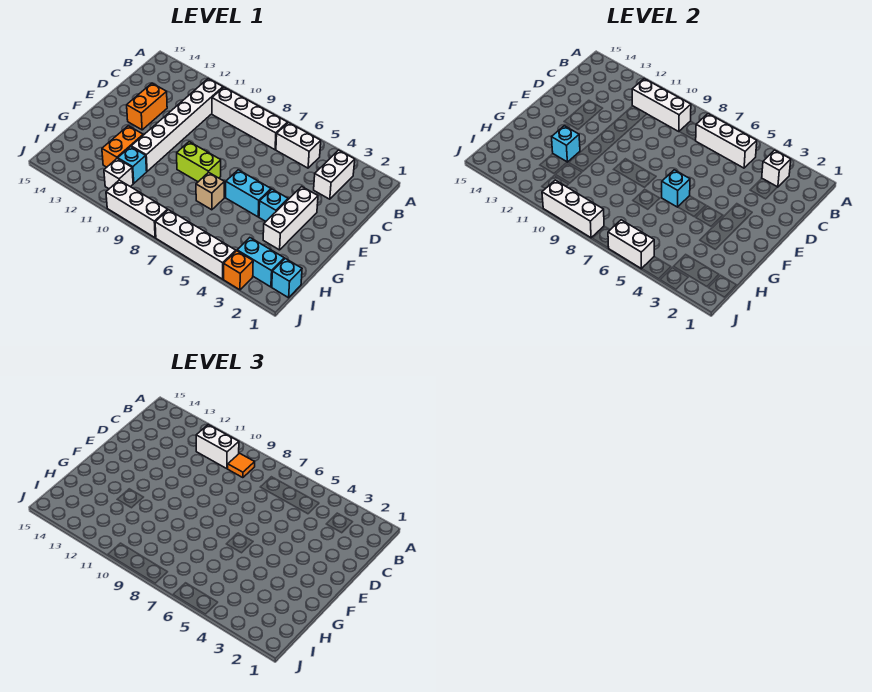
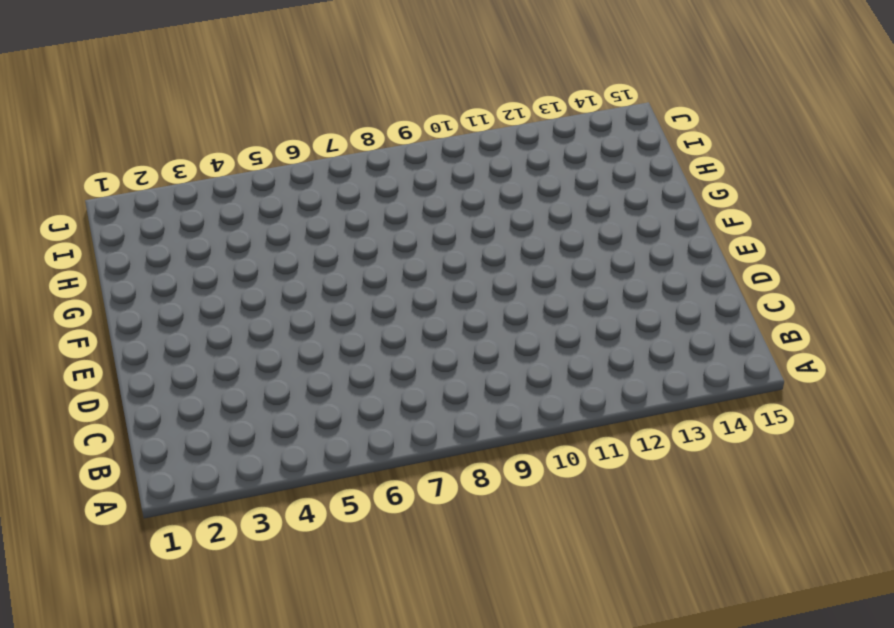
none -> white brick B3:C3 level 1
none -> white brick B5:B6 level 1
none -> white brick B7:B10 level 1

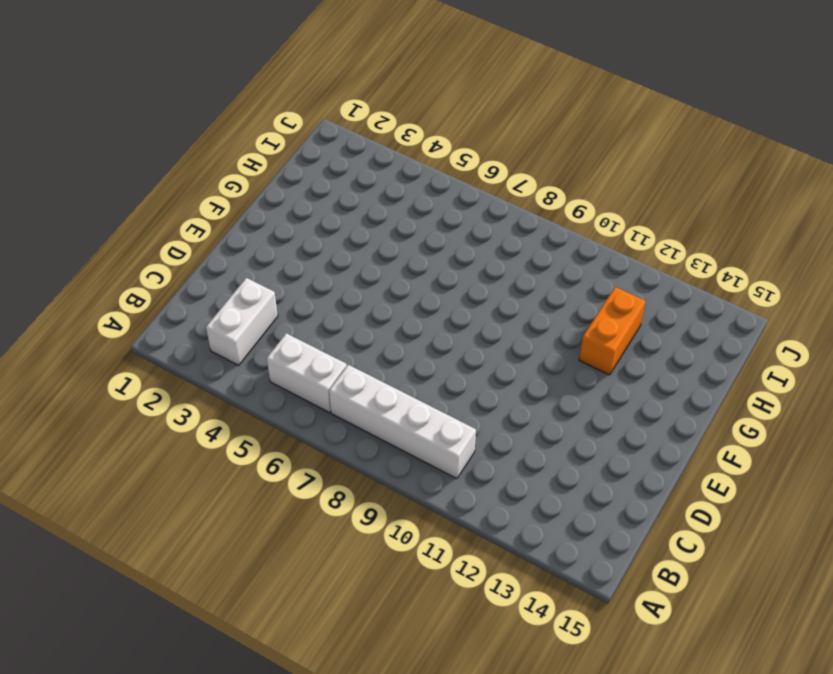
none -> white brick B11:G11 level 1
none -> orange brick D13:E13 level 1
none -> white brick E3:G3 level 1

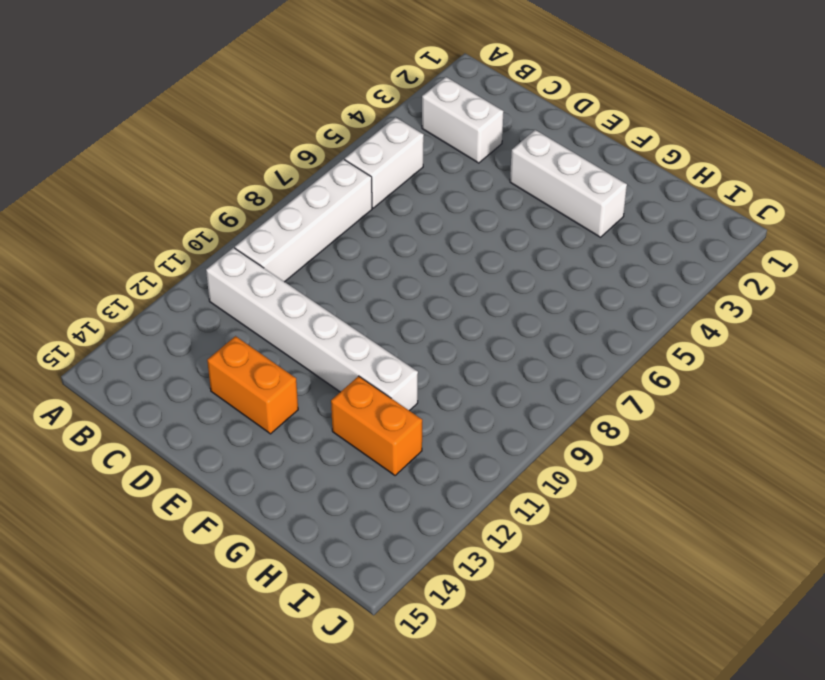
none -> cyan brick F4 level 1
none -> cyan brick F5:F6 level 1
none -> lime brick F8:F9 level 1

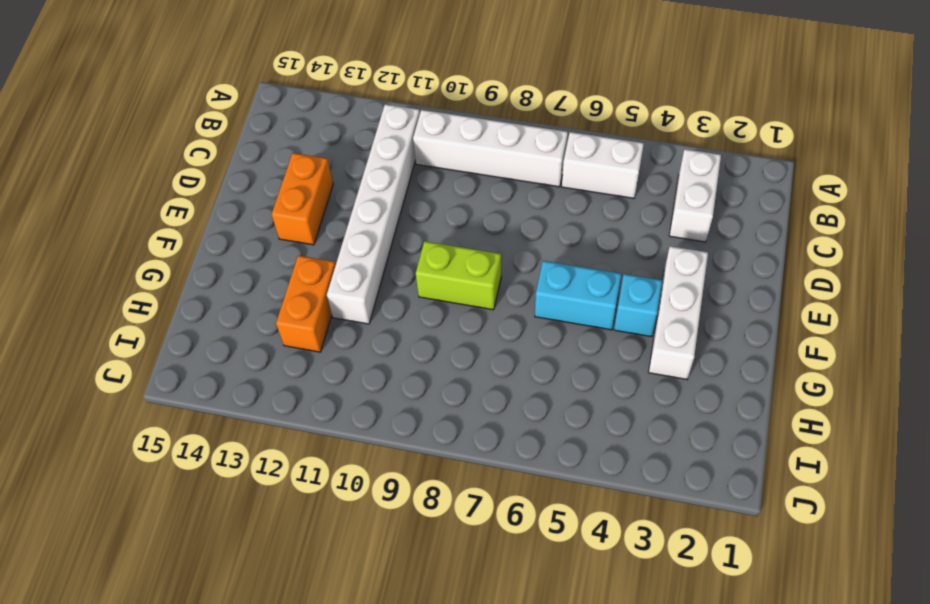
none -> tan brick G7 level 1
none -> cyan brick H11 level 1
none -> cyan brick I1 level 1

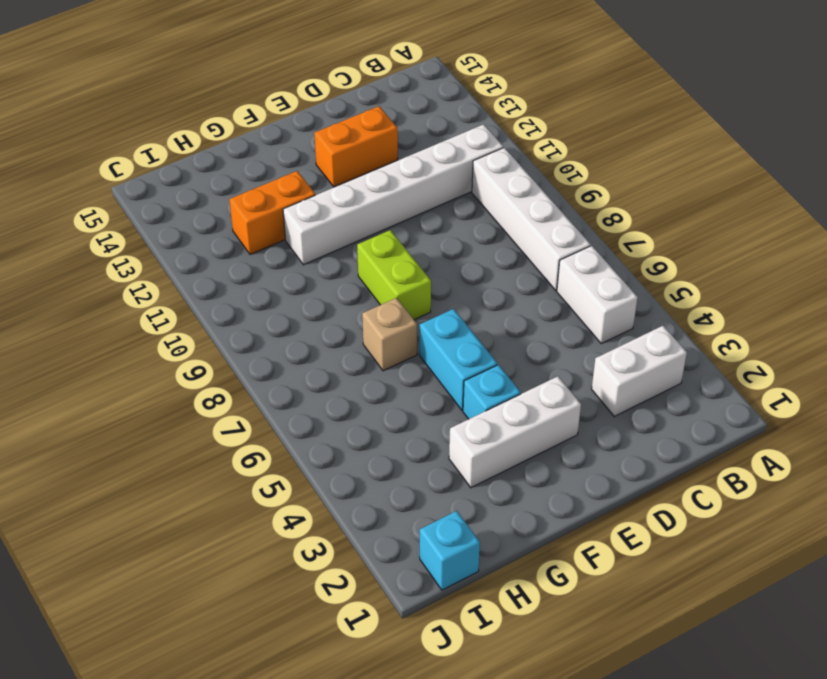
none -> cyan brick H11 level 1
none -> cyan brick I2:I3 level 1
none -> white brick I11 level 1

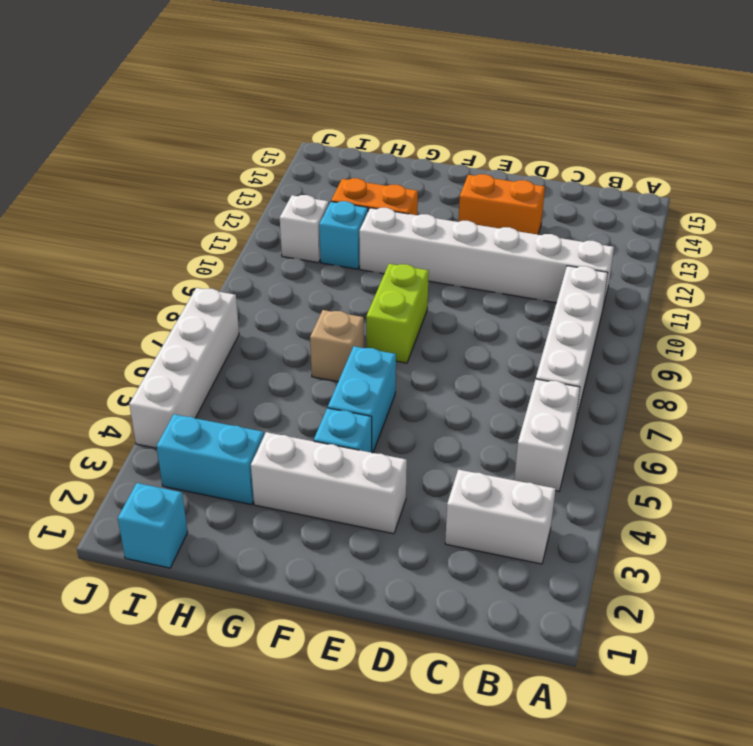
cyan brick H3:I3 level 1 -> cyan brick I2:I3 level 1
none -> orange brick J3 level 1
none -> white brick J8:J10 level 1
none -> white brick B3 level 2

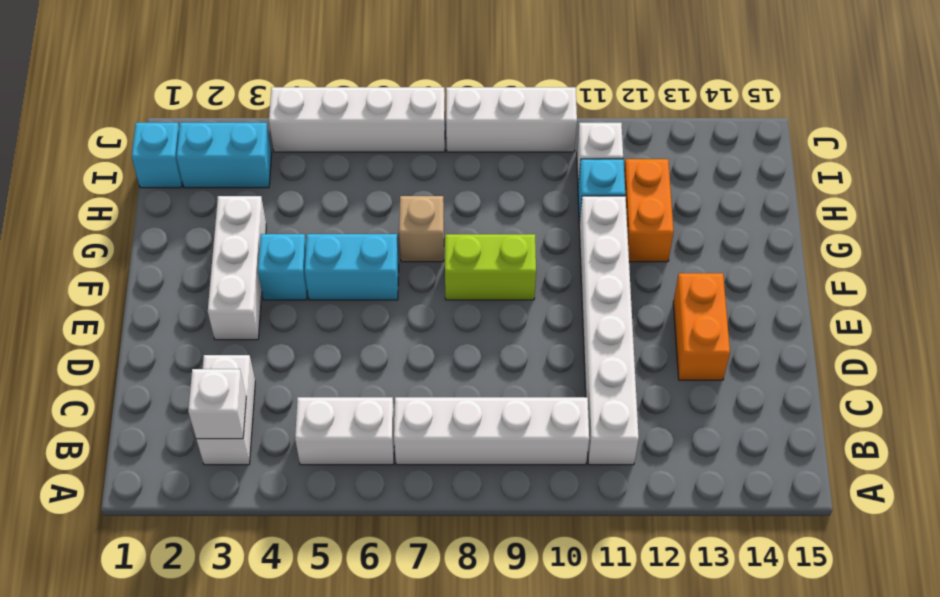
none -> orange brick J3 level 1
none -> white brick B5:B7 level 2
none -> white brick B9:B11 level 2

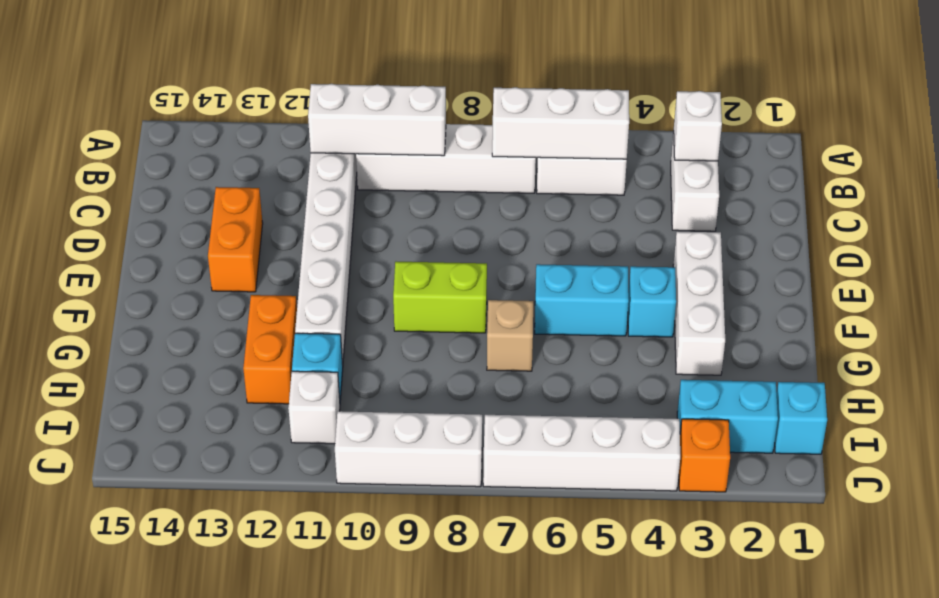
none -> cyan brick F6 level 2
none -> cyan brick G12 level 2
none -> white brick J5:J6 level 2

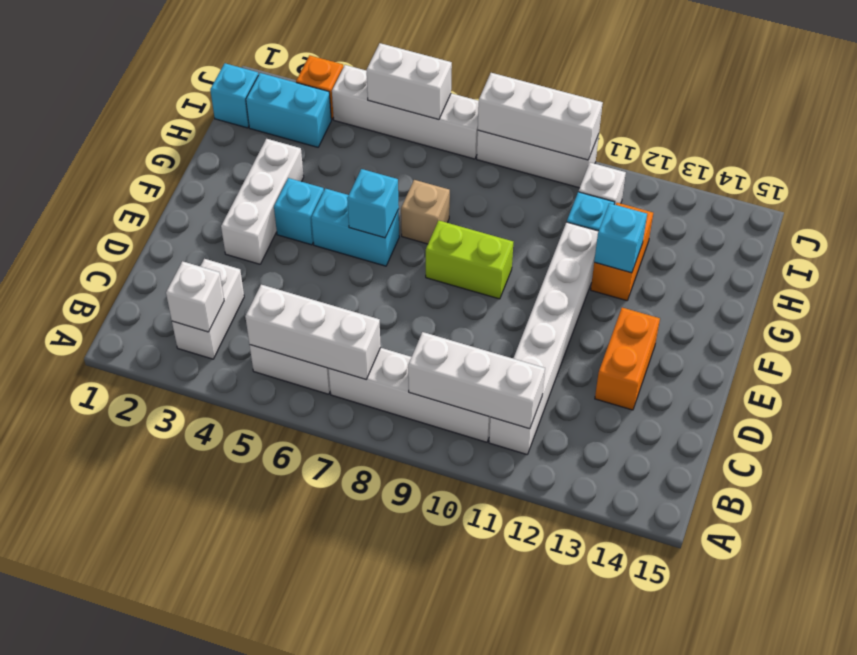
none -> orange tile B9 level 3
none -> white brick B10:B11 level 3

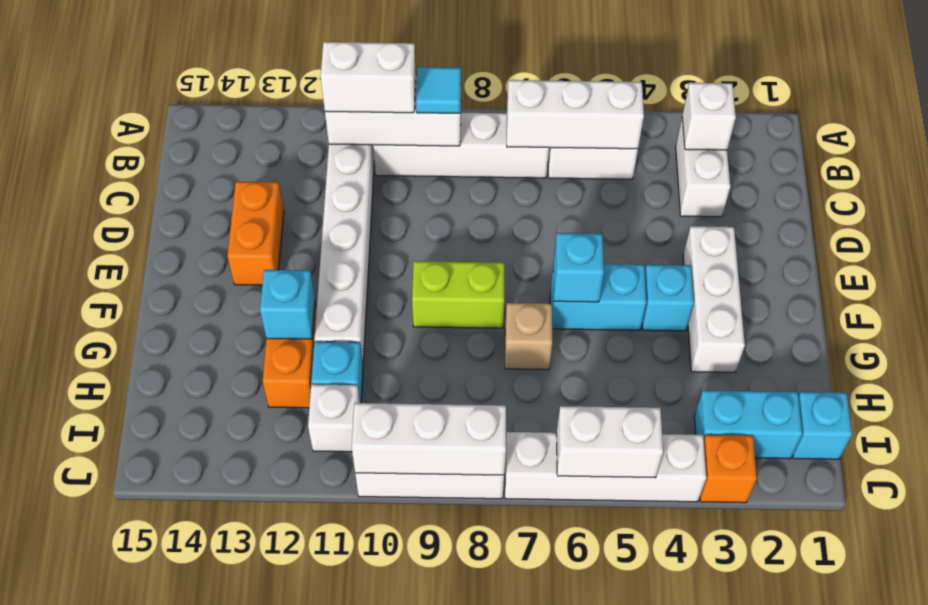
cyan tile B9 level 3 -> orange tile B9 level 3

